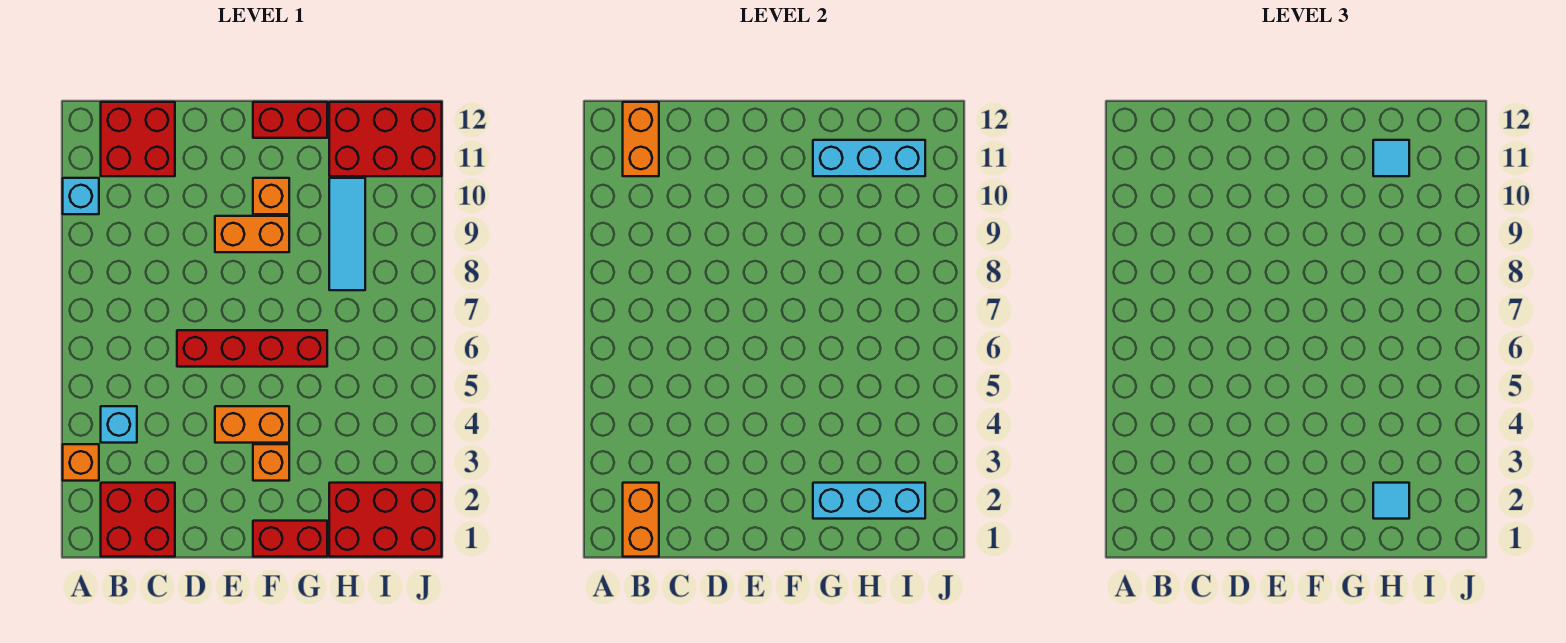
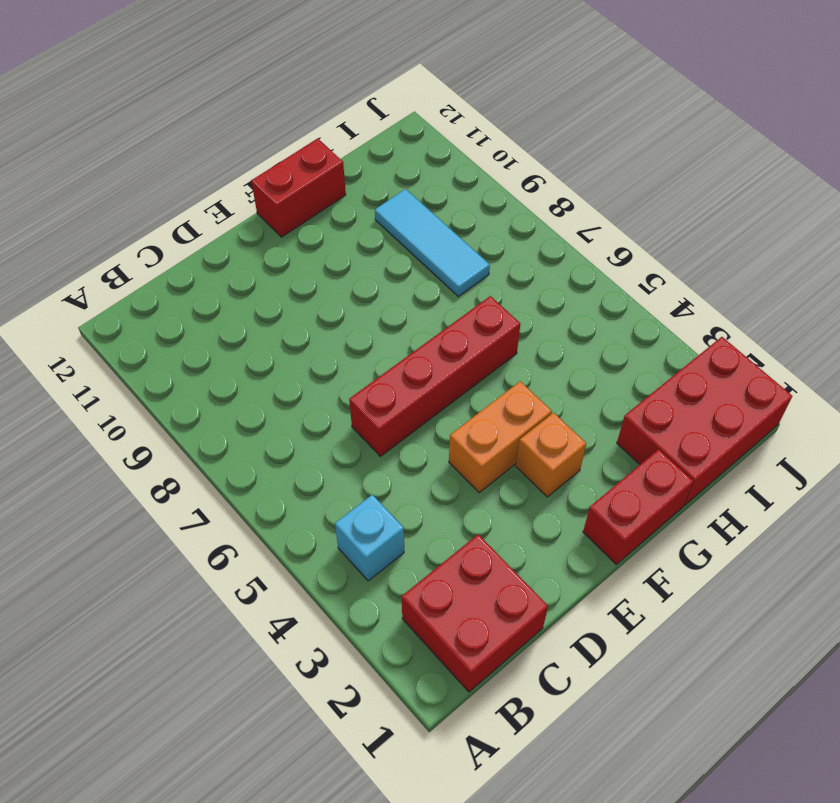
none -> orange brick A3 level 1
none -> cyan brick A10 level 1
none -> red brick B11:C12 level 1

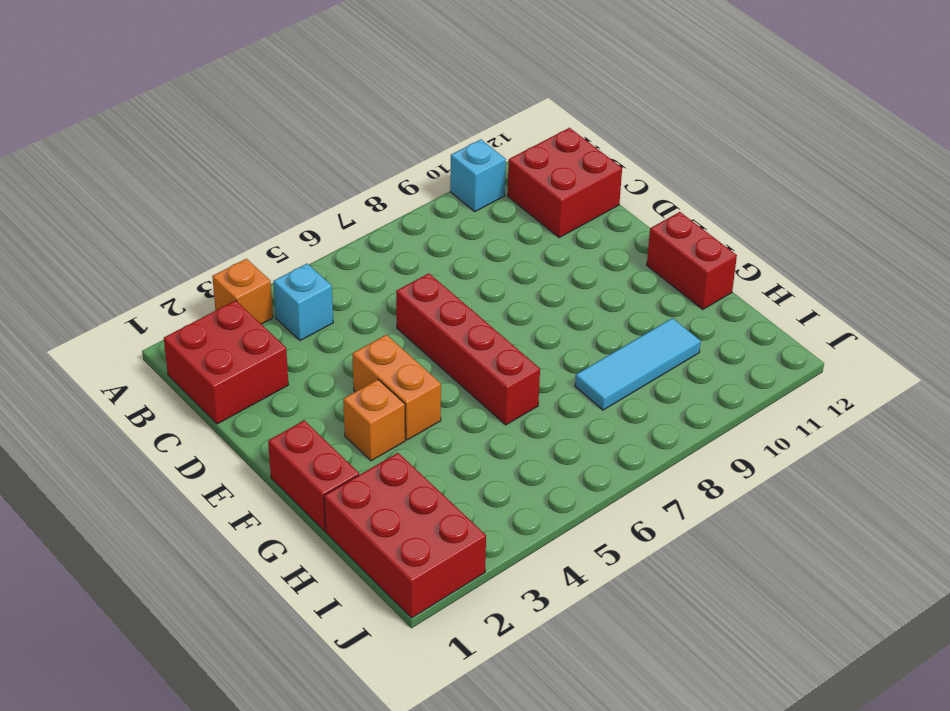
none -> orange brick E9:F9 level 1
none -> orange brick F10 level 1
none -> red brick H11:J12 level 1

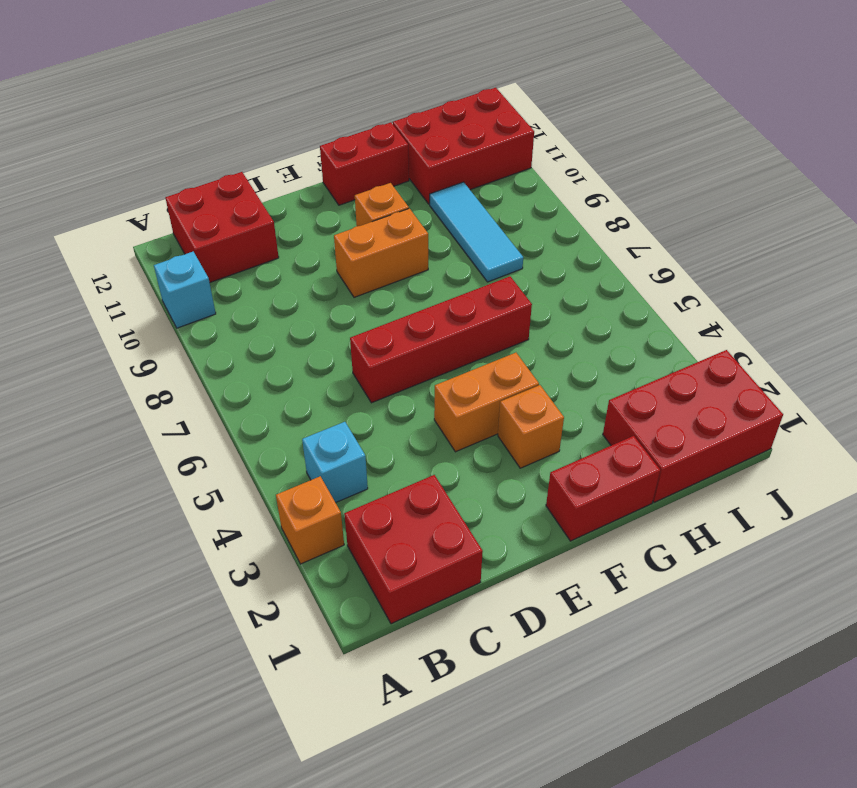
none -> orange brick B1:B2 level 2
none -> orange brick B11:B12 level 2
none -> cyan brick G2:I2 level 2

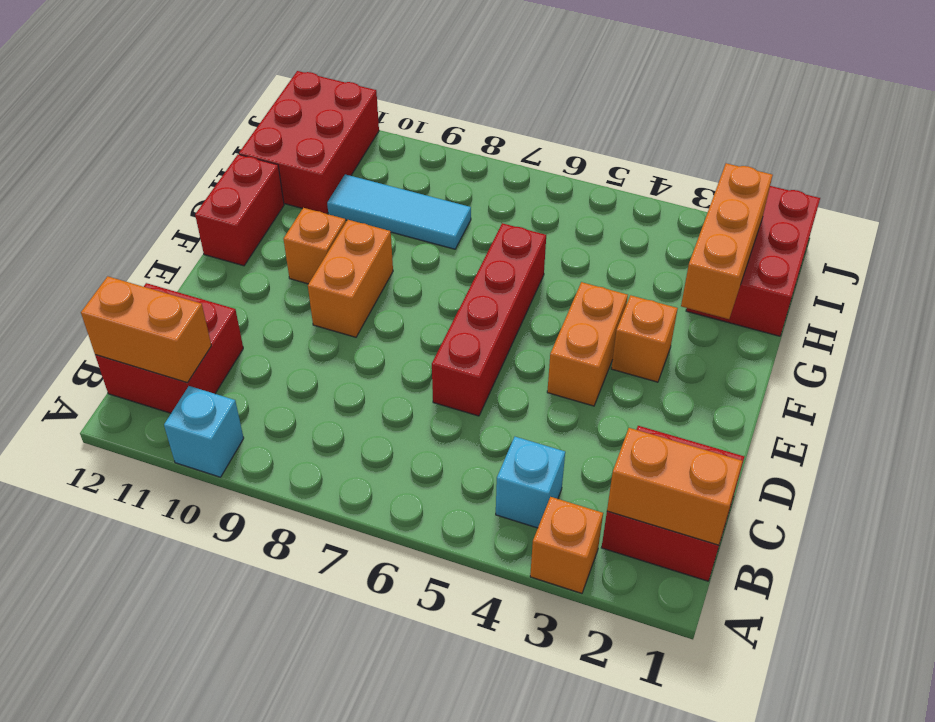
orange brick G2:I2 level 2 -> cyan brick G2:I2 level 2
none -> red brick F1:G1 level 1
none -> cyan brick G11:I11 level 2
none -> cyan tile H2 level 3

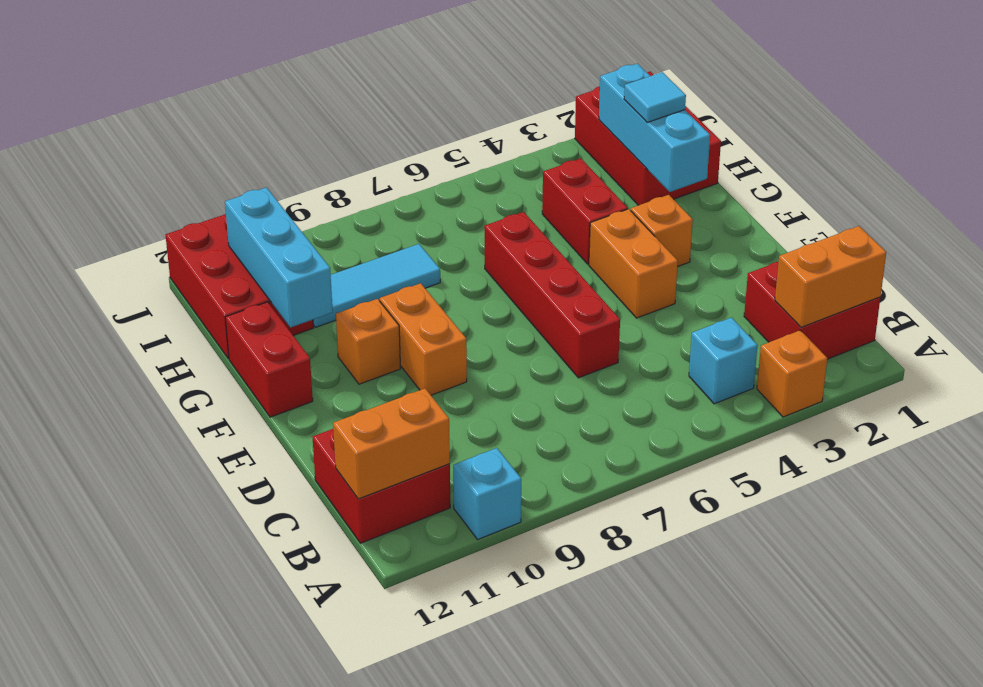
red brick G4:H4 level 1 -> red brick F1:G1 level 1
none -> cyan tile H11 level 3

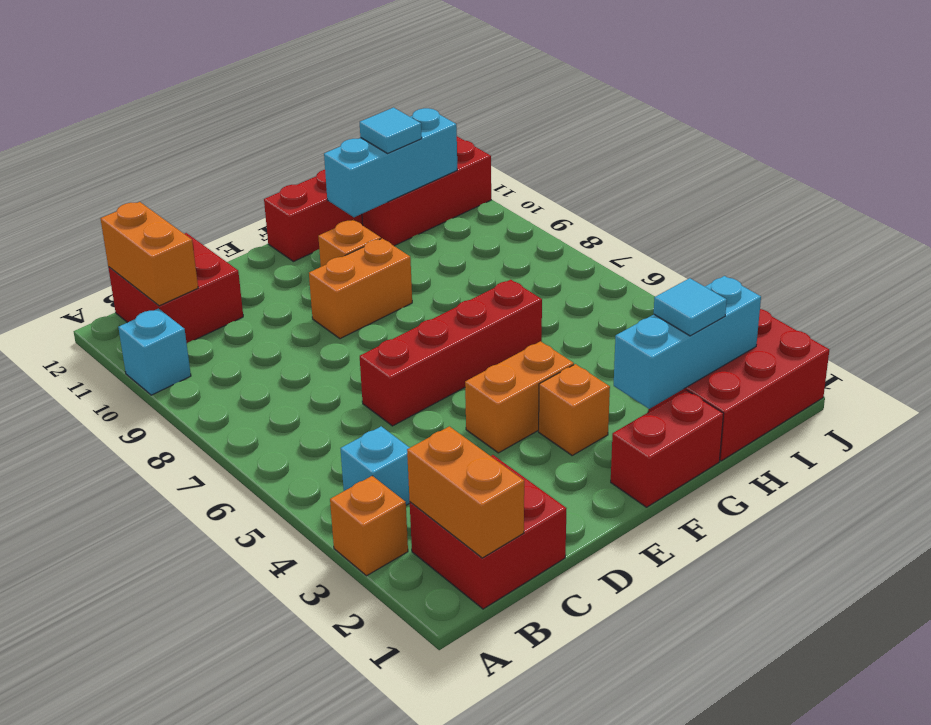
none -> cyan tile H8:H10 level 1

